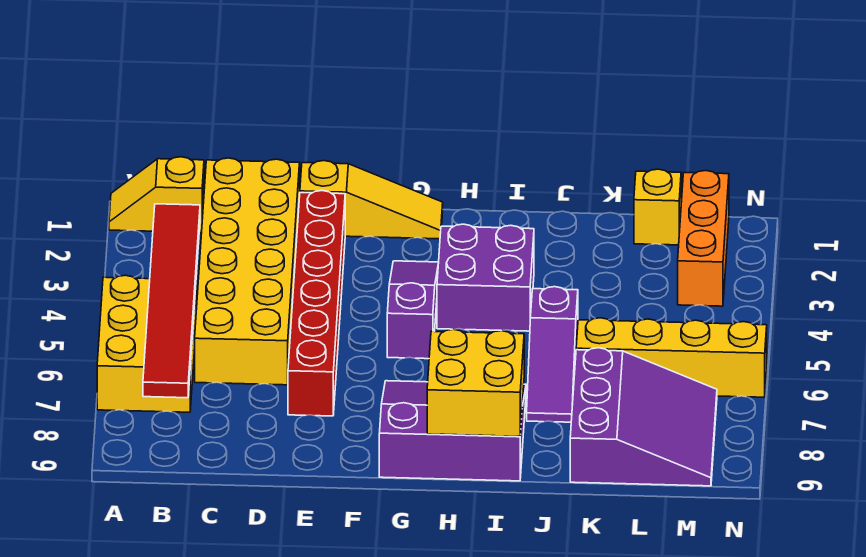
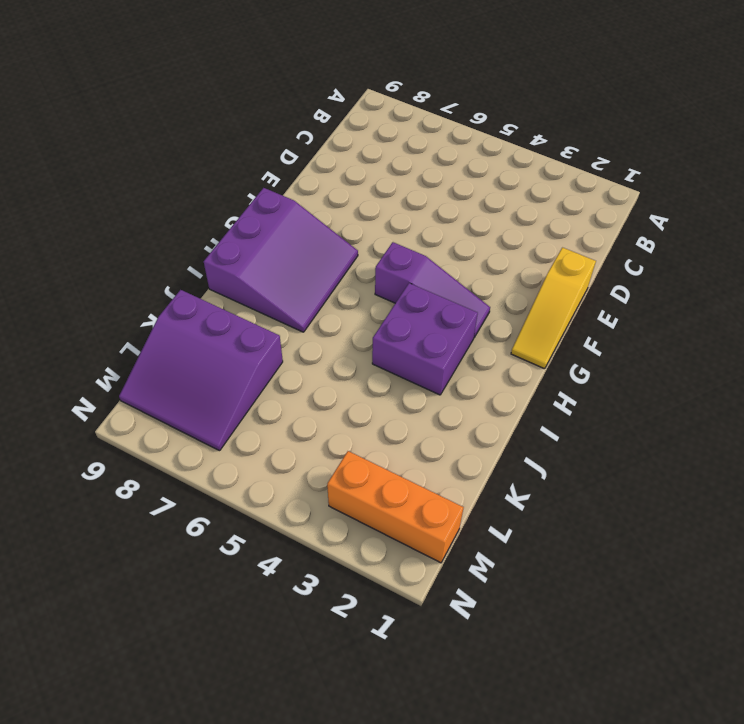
none -> yellow slope A1:B1 level 1 top B
none -> yellow brick A5:B7 level 1
none -> yellow brick C1:D6 level 1

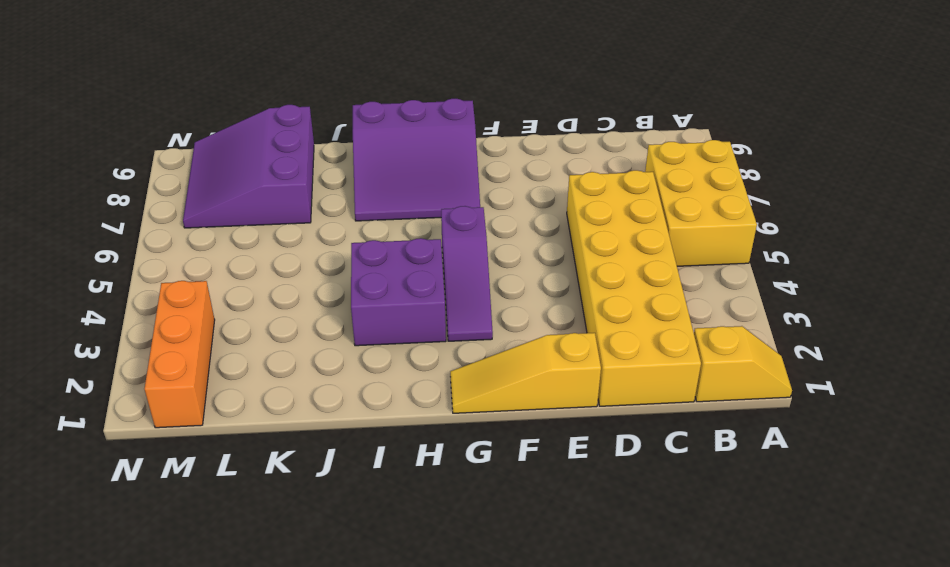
none -> red brick E2:E7 level 1
none -> purple slope J5:J7 level 1 top 5
none -> yellow brick K6:N6 level 1

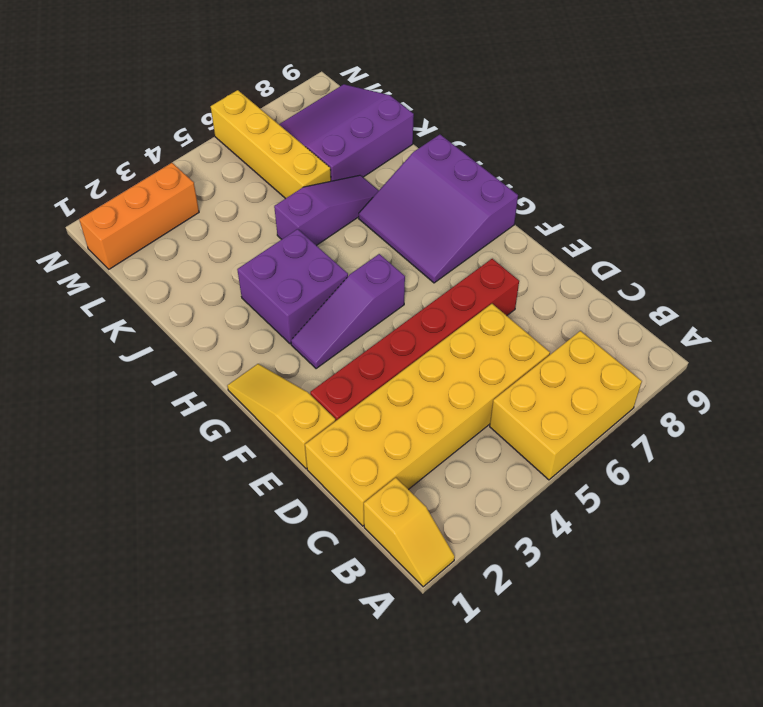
none -> yellow brick L1 level 1
none -> red tile B3:B8 level 2
none -> yellow brick H8:I9 level 2

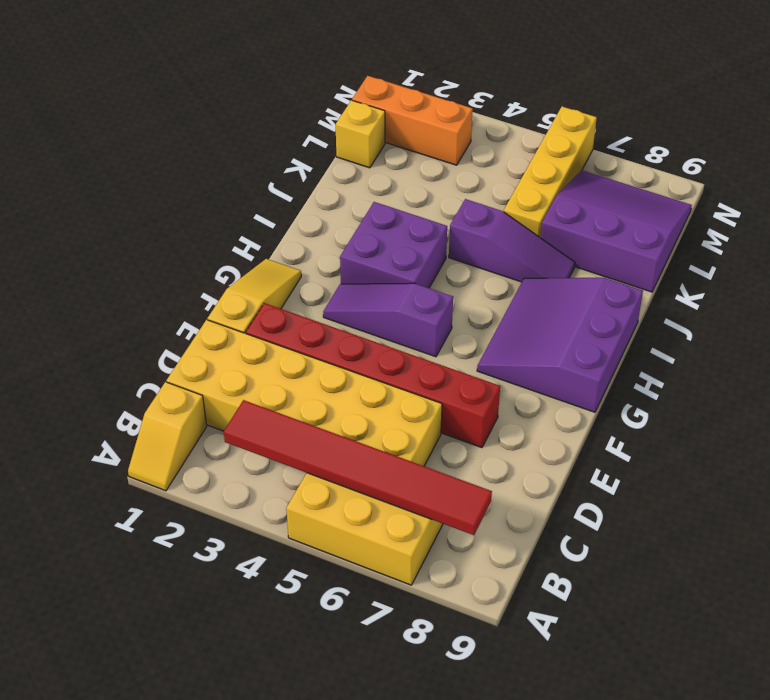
none -> yellow brick H8:I9 level 2

